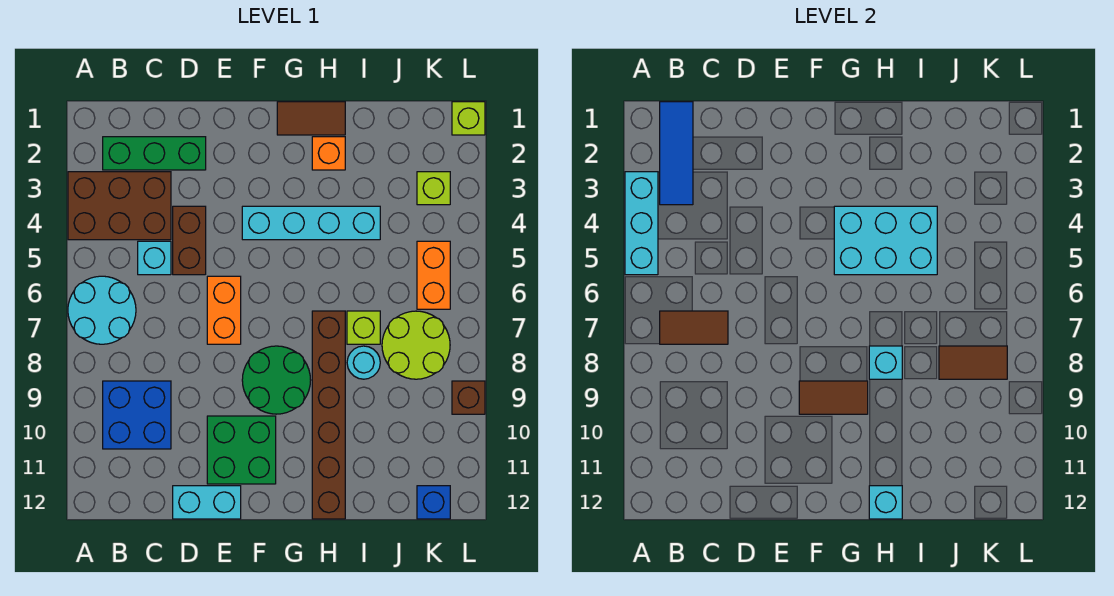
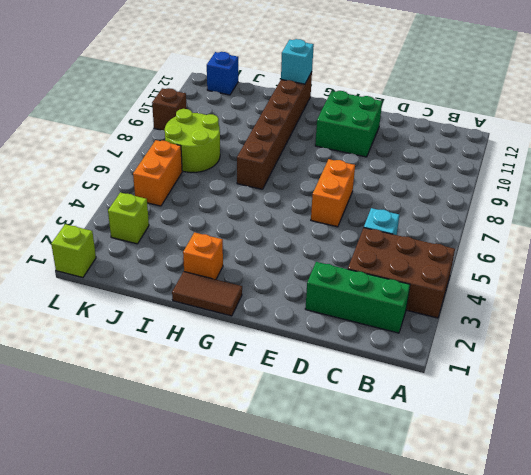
none -> cyan round brick A6:B7 level 1
none -> blue brick B9:C10 level 1
none -> brown brick D4:D5 level 1
none -> cyan brick D12:E12 level 1

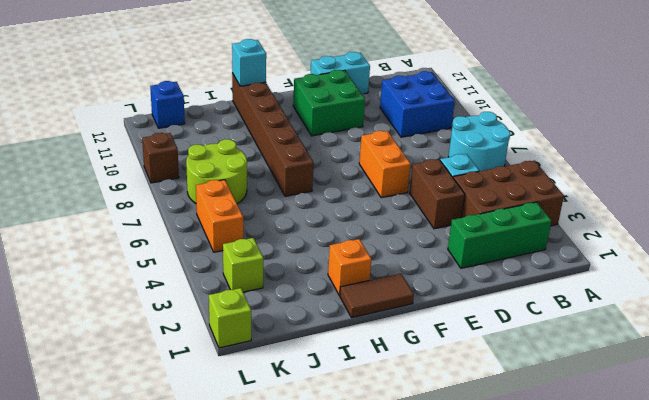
none -> cyan brick F4:I4 level 1
none -> green round brick F8:G9 level 1
none -> lime brick I7 level 1
none -> cyan round brick I8 level 1

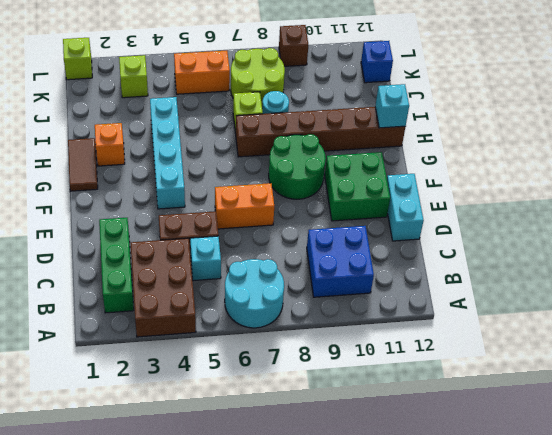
none -> cyan brick A3:A5 level 2
none -> blue tile B1:B3 level 2
none -> brown tile B7:C7 level 2
none -> brown tile F9:G9 level 2

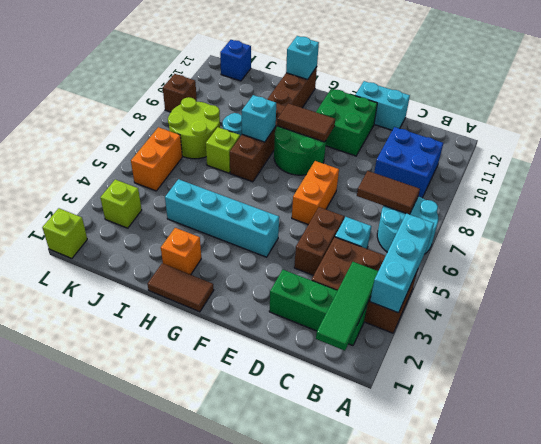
green tile B1:B3 level 2 -> blue tile B1:B3 level 2
none -> cyan brick G4:I5 level 2
none -> brown tile J8:K8 level 2

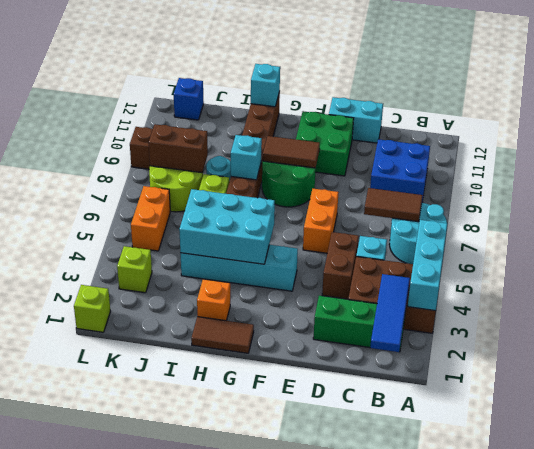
brown brick J8:K8 level 2 -> brown tile J8:K8 level 2

